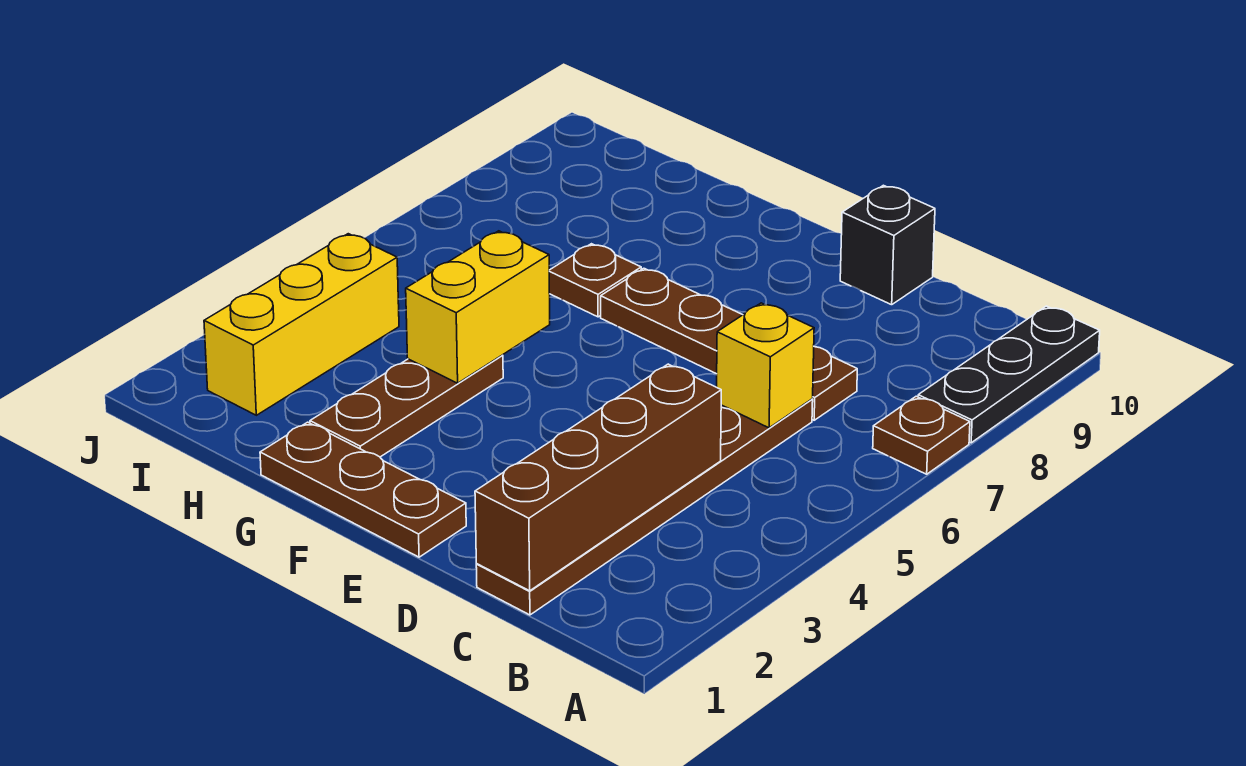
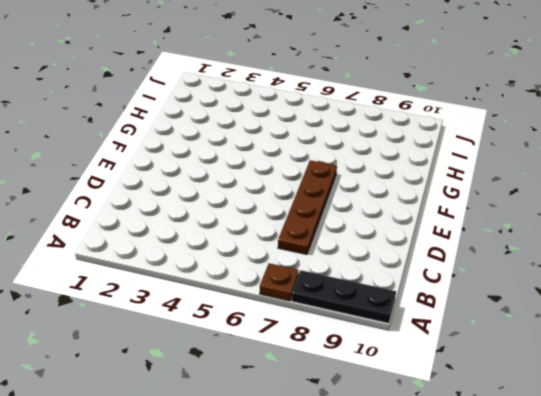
none -> brown plate C1:C6 level 1
none -> black brick D10 level 1
none -> brown plate E1:G1 level 1

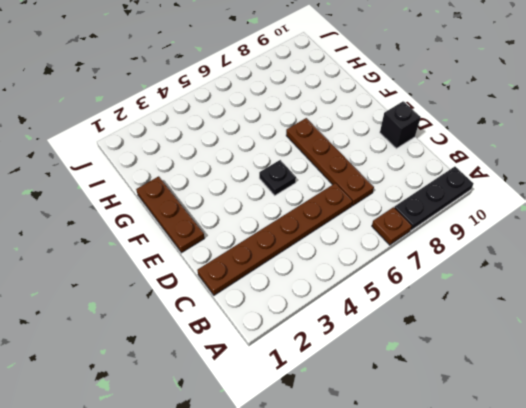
black plate E5 level 1 -> none
none -> brown plate G2:G4 level 1
none -> brown plate G7 level 1
none -> yellow brick I2:I4 level 1

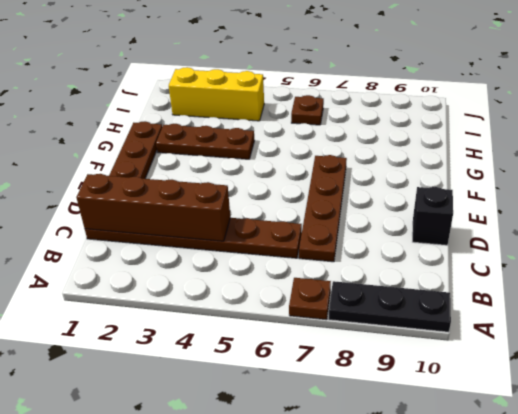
brown plate I6 level 1 -> brown plate G7 level 1
none -> yellow brick C6 level 2
none -> yellow brick G4:G5 level 2

